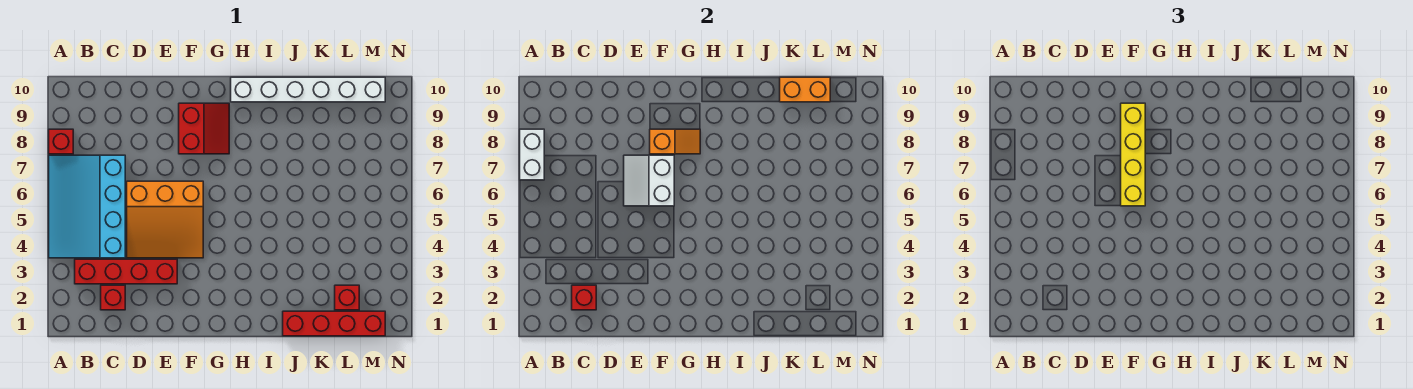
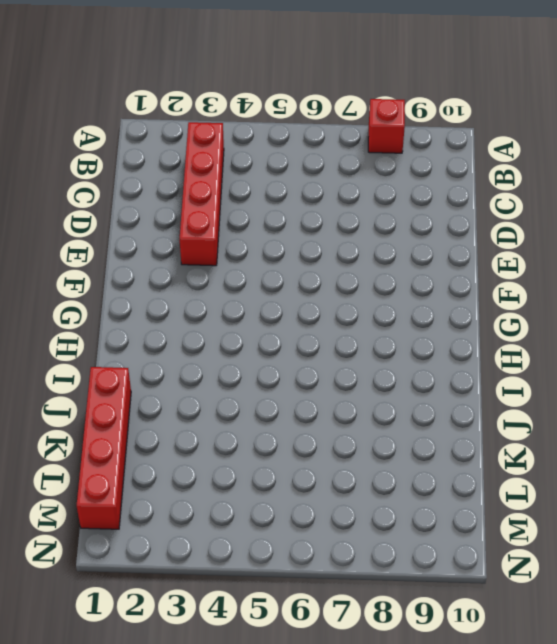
none -> cyan slope A4:C7 level 1 top C
none -> red brick C2 level 1
none -> orange slope D4:F6 level 1 top 6

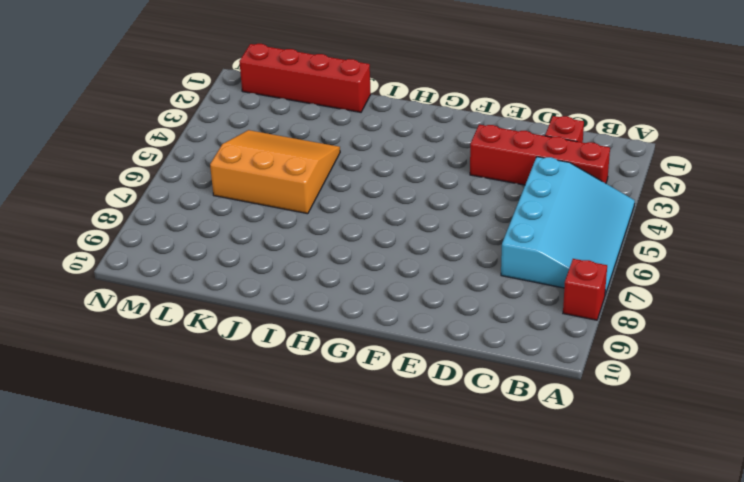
orange slope J4:L6 level 1 top 6 -> orange slope D4:F6 level 1 top 6
none -> red slope F8:G9 level 1 top F
none -> white brick H10:M10 level 1
none -> red brick L2 level 1

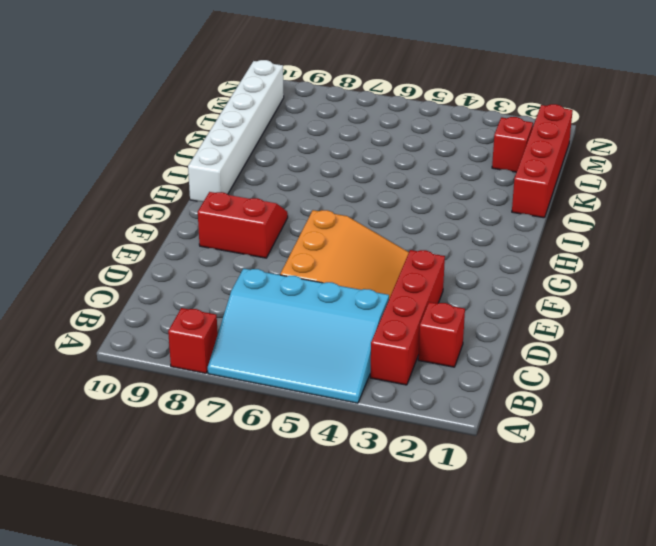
none -> white brick A7:A8 level 2
none -> red brick C2 level 2
none -> white slope E6:F7 level 2 top F

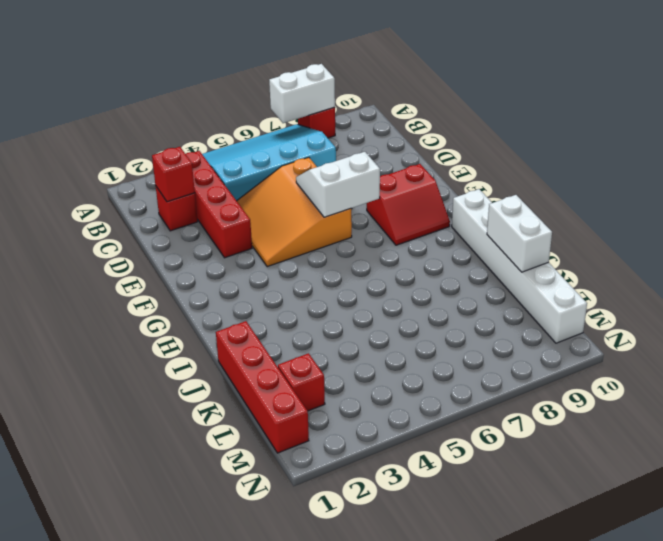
white brick J10:K10 level 2 -> orange brick K10:L10 level 2
none -> orange slope F8:G8 level 2 top F
none -> yellow brick F6:F9 level 3

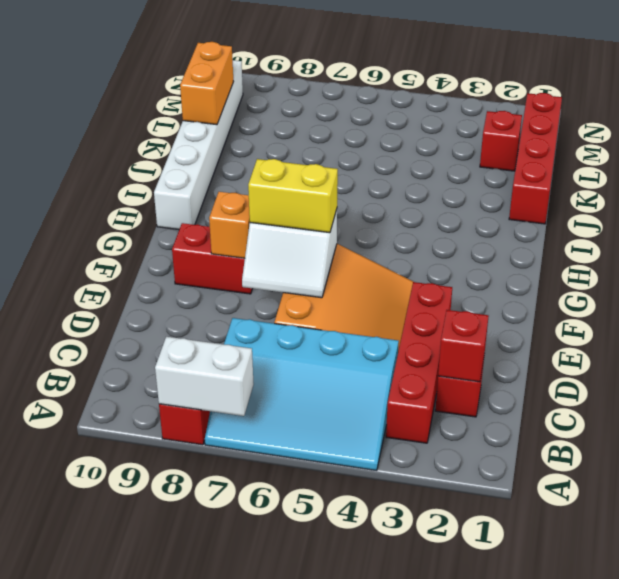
yellow brick F6:F7 level 3 -> yellow brick F6:F9 level 3

